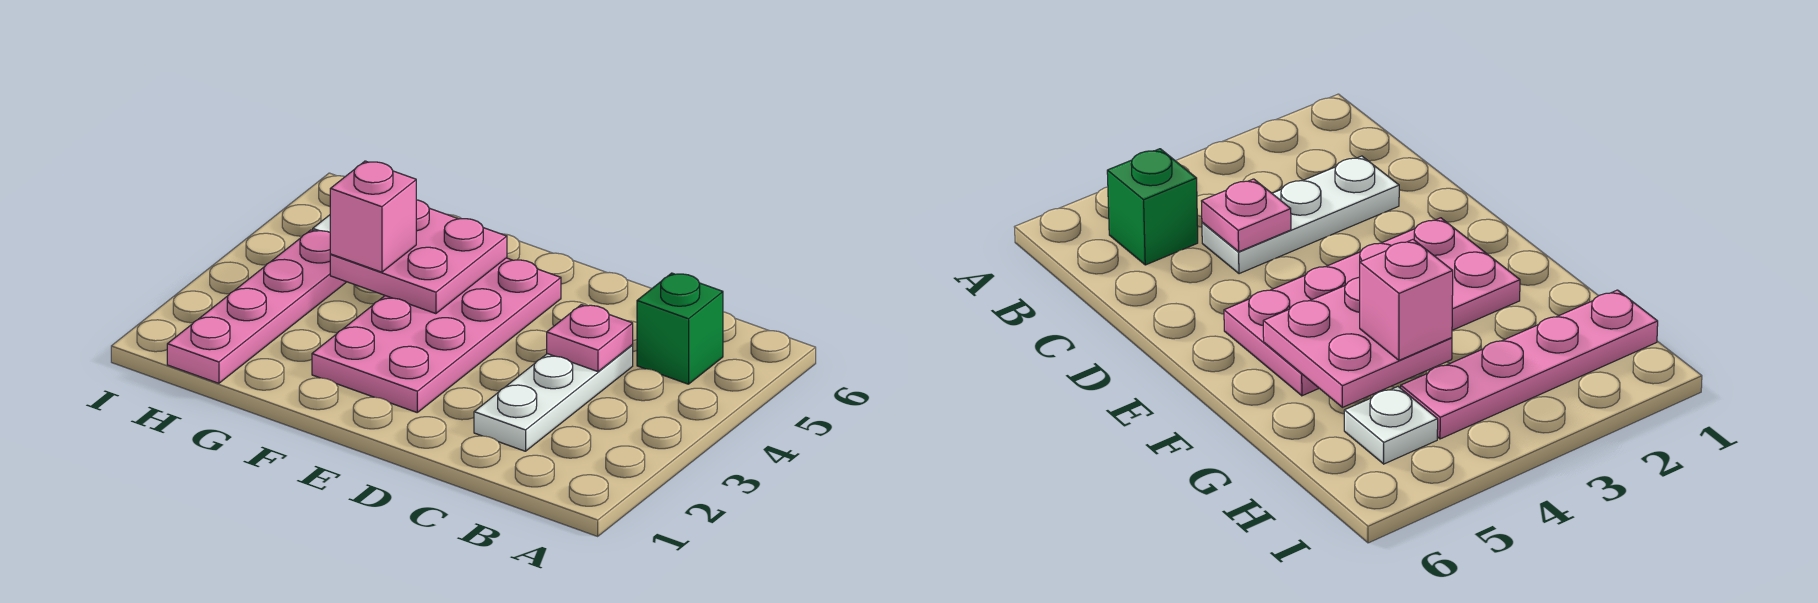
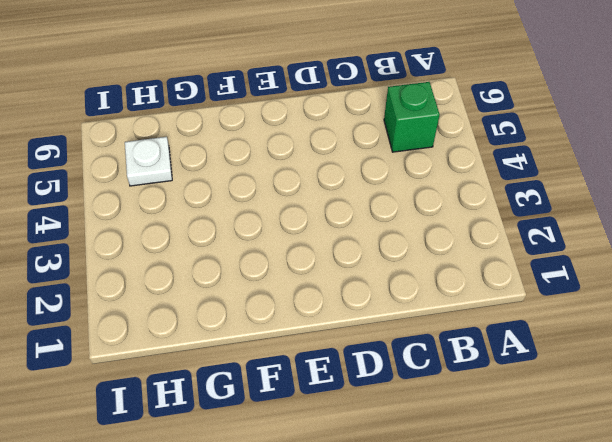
none -> white plate C2:C4 level 1
none -> pink plate E2:F5 level 1

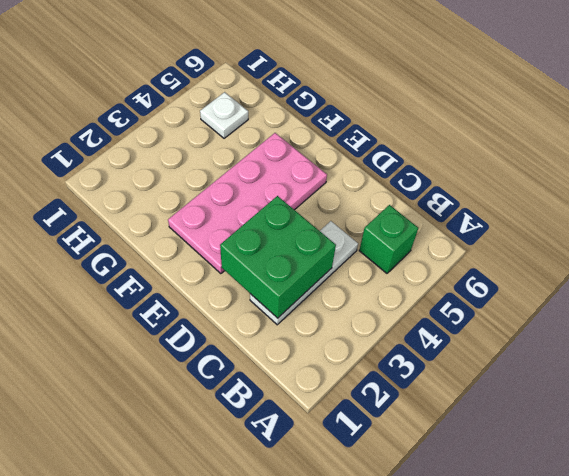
green brick C2:D3 level 2 -> none
none -> pink plate H1:H4 level 1
none -> pink plate C4 level 2

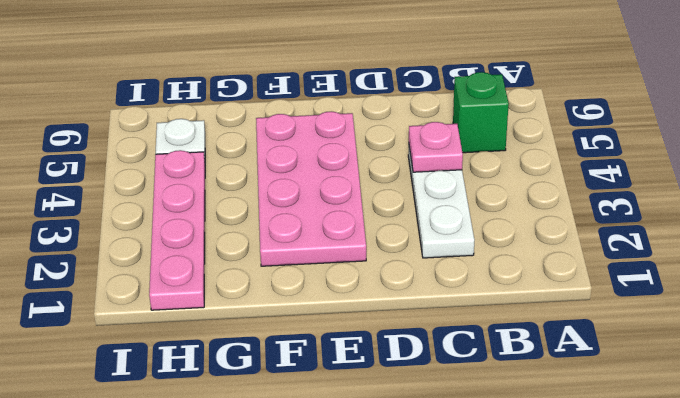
none -> pink plate F4:G5 level 2
none -> pink brick G4 level 3

